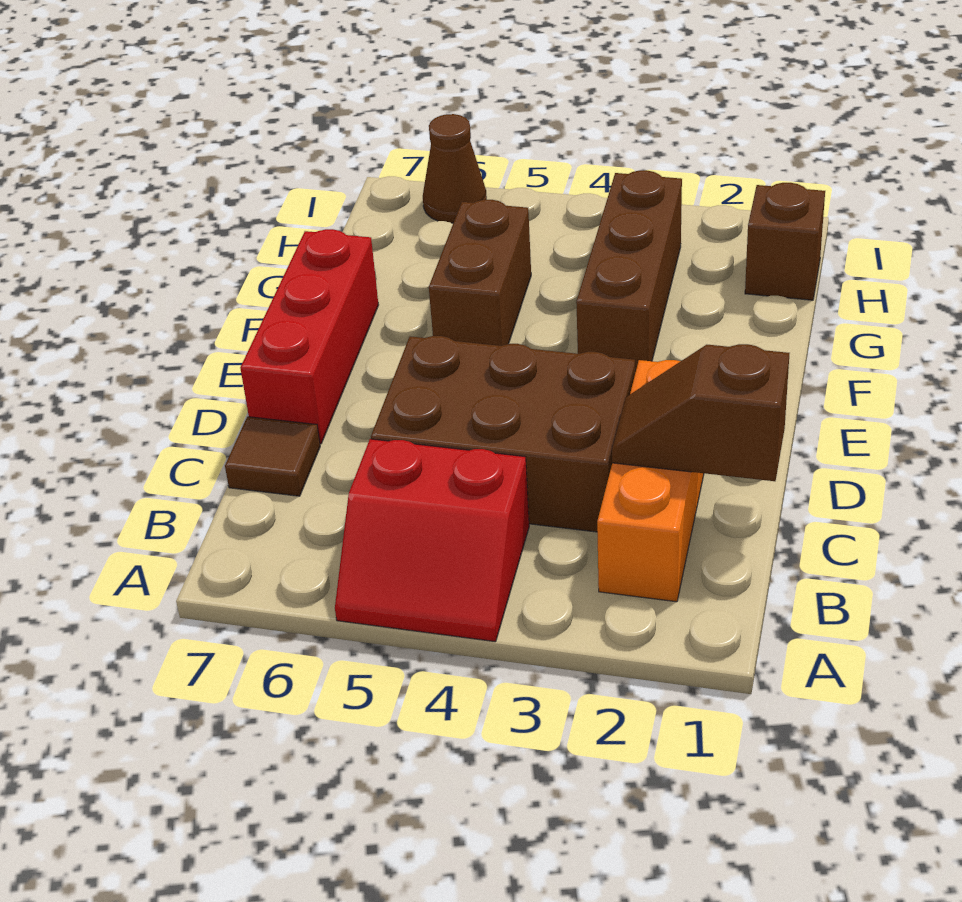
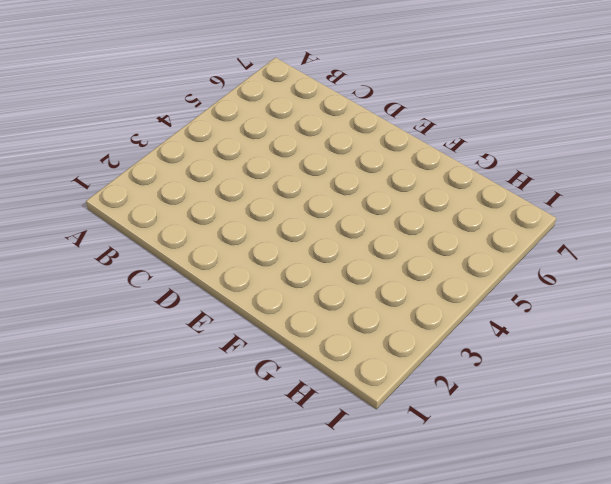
none -> red slope A4:B5 level 1 top B
none -> orange brick B2:D2 level 1

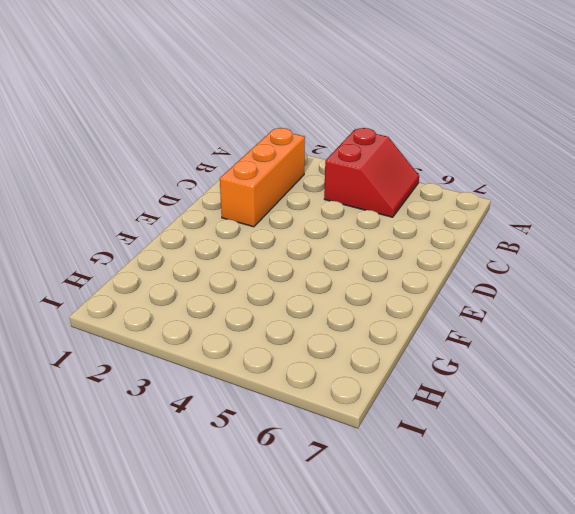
red slope A4:B5 level 1 top 4 -> red slope A4:B5 level 1 top B
none -> brown brick C3:D5 level 1
none -> brown tile C7 level 1

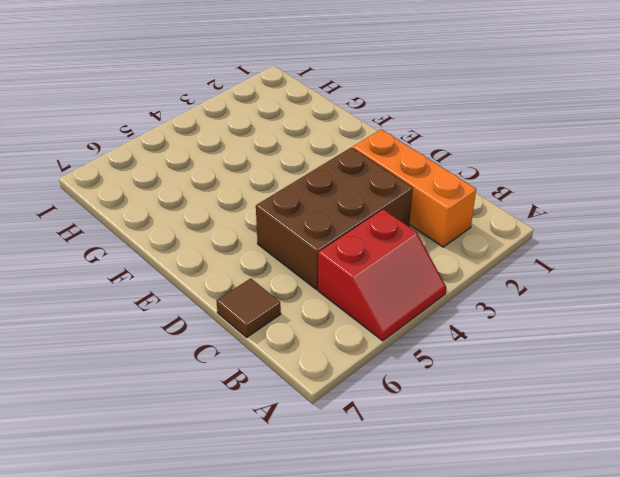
none -> red brick D7:F7 level 1
none -> brown brick F3:H3 level 1

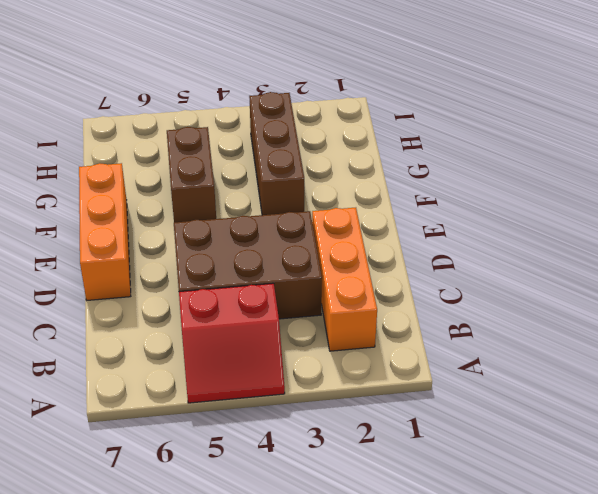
orange brick D7:F7 level 1 -> red brick D7:F7 level 1
none -> brown tile C7 level 1
none -> brown brick H1 level 1

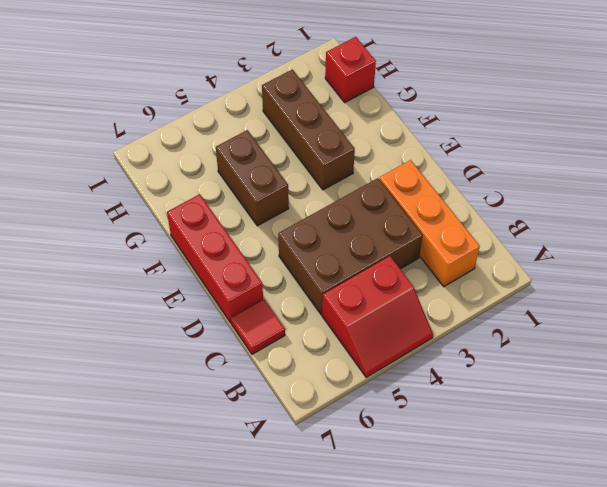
red tile C7 level 1 -> brown tile C7 level 1
red brick H1 level 1 -> brown brick H1 level 1
none -> brown cone I6 level 1
none -> brown slope C1:C2 level 2 top 1

